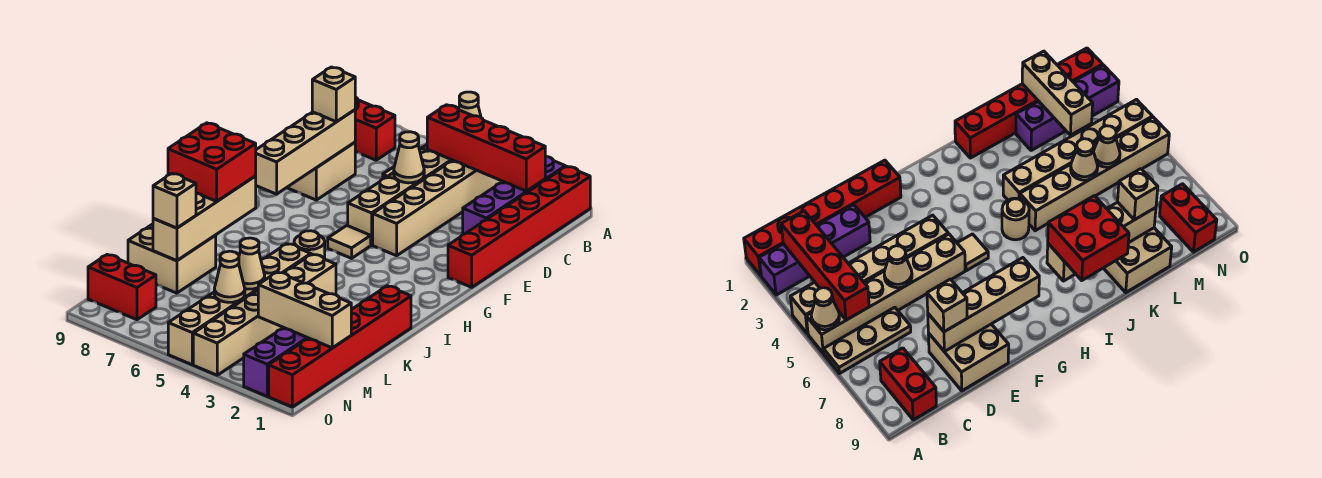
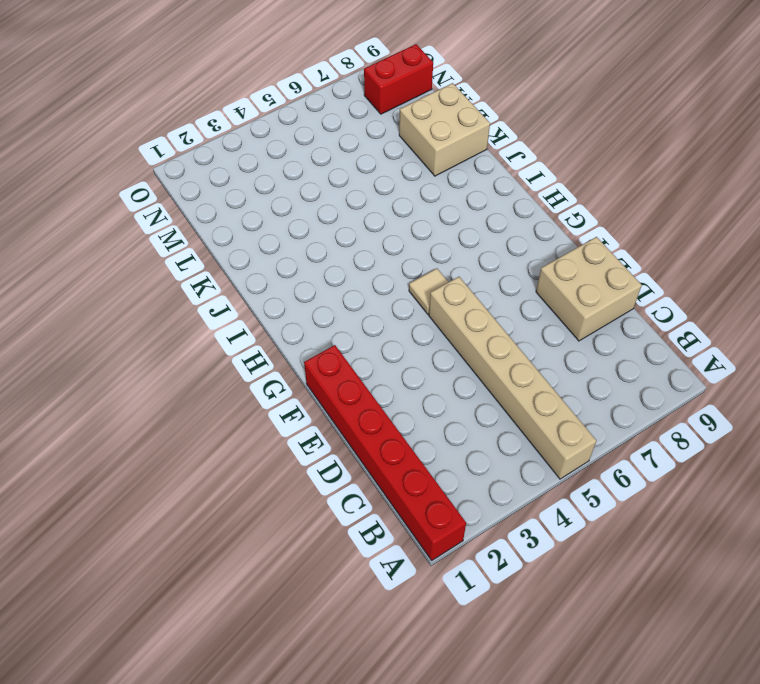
none -> purple brick A2:D2 level 1
none -> tan brick A4:F4 level 1
none -> tan plate A6:C6 level 1

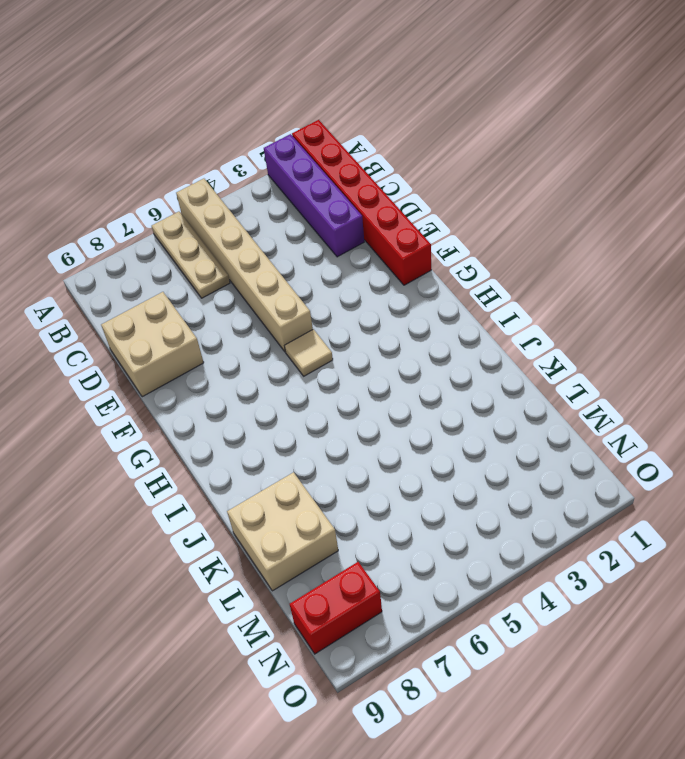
none -> tan brick A4:F4 level 1
none -> red brick B8:B9 level 1
none -> tan round brick I5 level 1

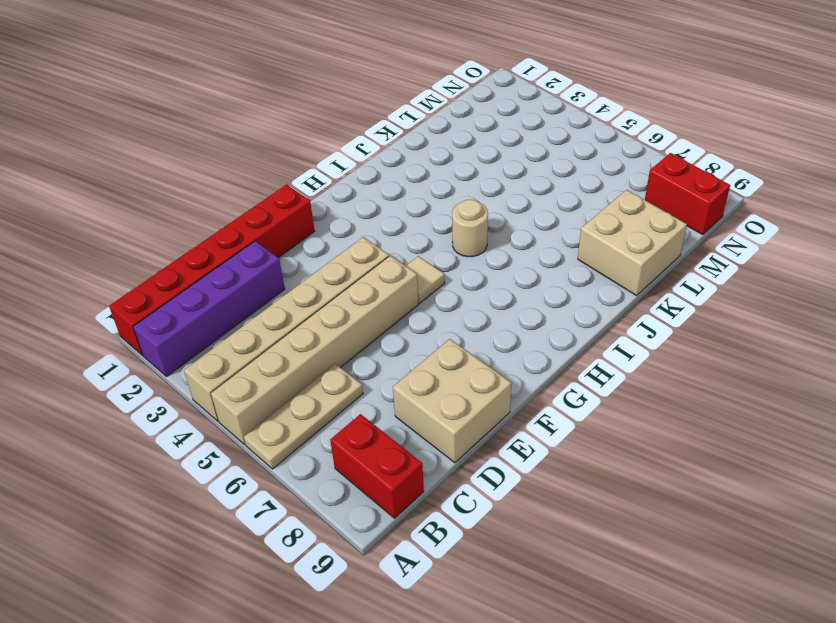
none -> red brick J1:O1 level 1
none -> tan brick J4:O4 level 1
none -> tan brick J5:O5 level 1

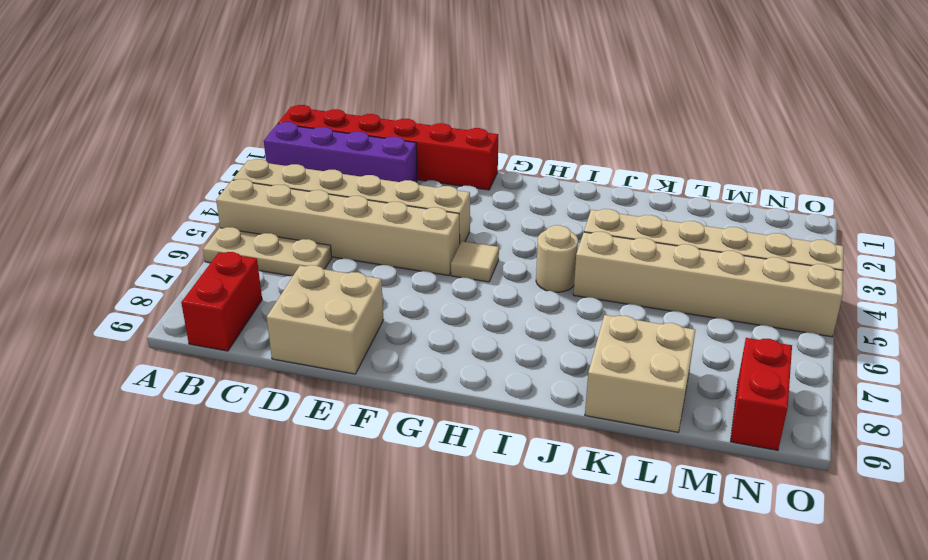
none -> red brick J1:O1 level 1
none -> purple brick L2:O2 level 1
none -> tan cone A5 level 2

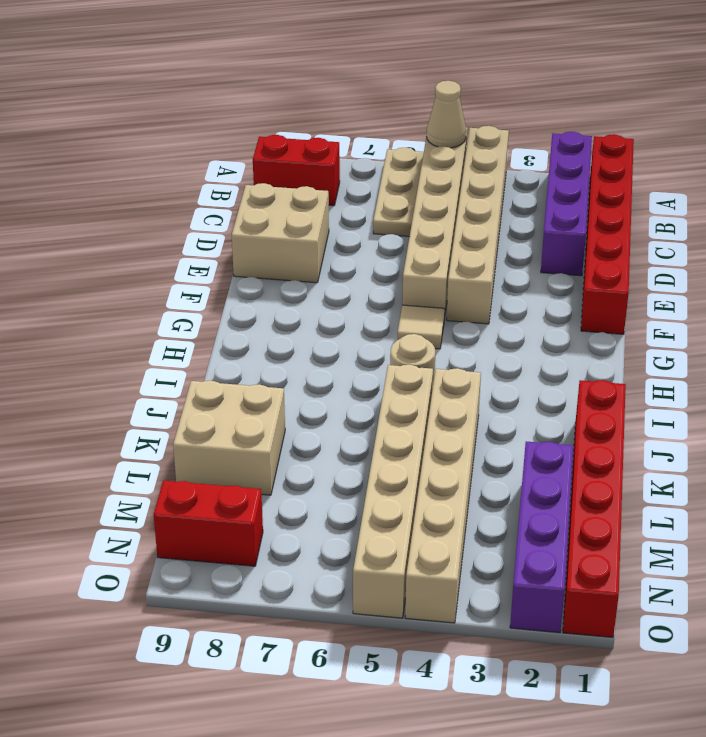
none -> red brick B2:B5 level 2
none -> tan cone D5 level 2
none -> tan brick D8:G8 level 2

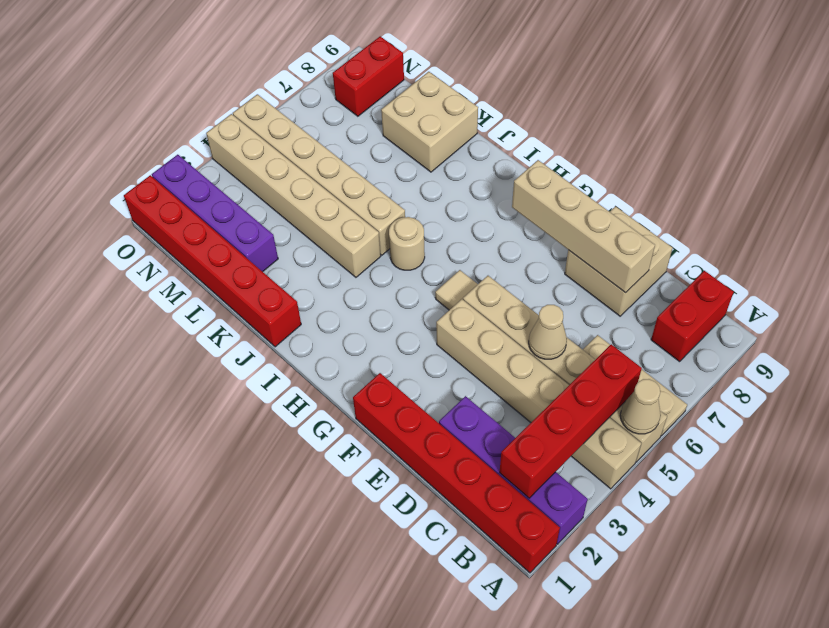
none -> tan brick I8:L8 level 2
none -> tan cone L5 level 2
none -> tan brick M1:M3 level 2

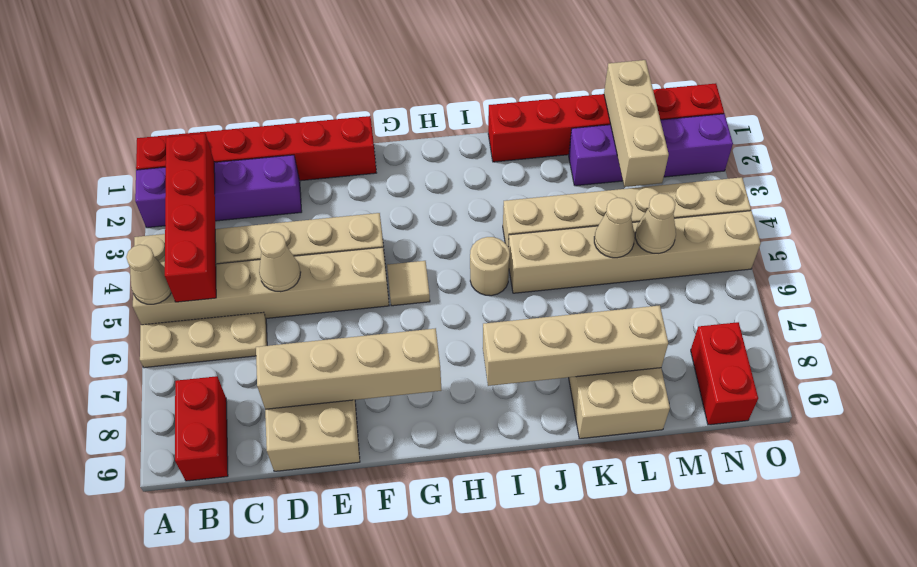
none -> tan brick D8 level 3
none -> red brick I8:J9 level 3
none -> tan brick L8 level 3

